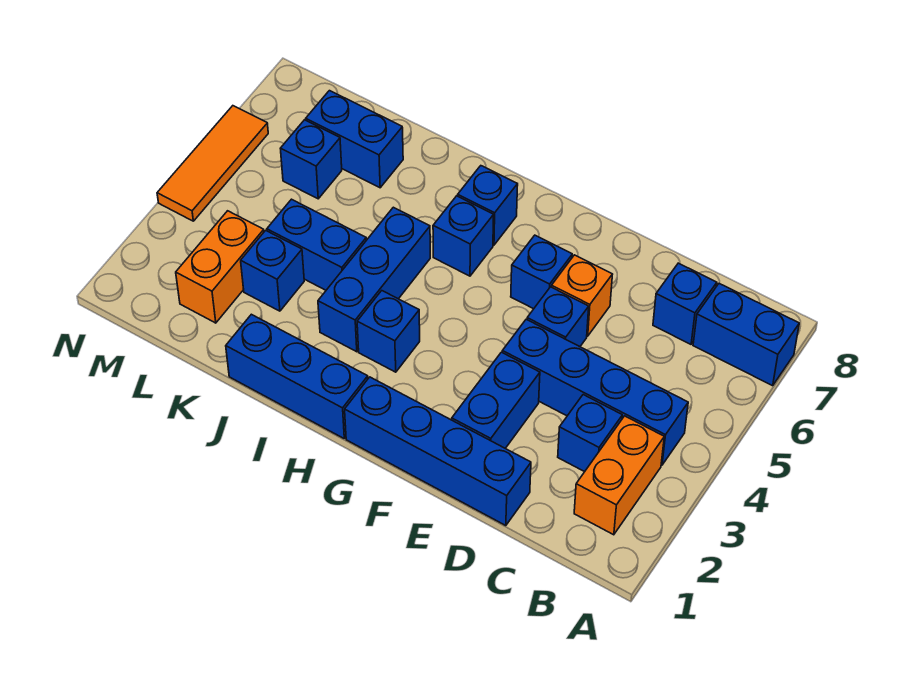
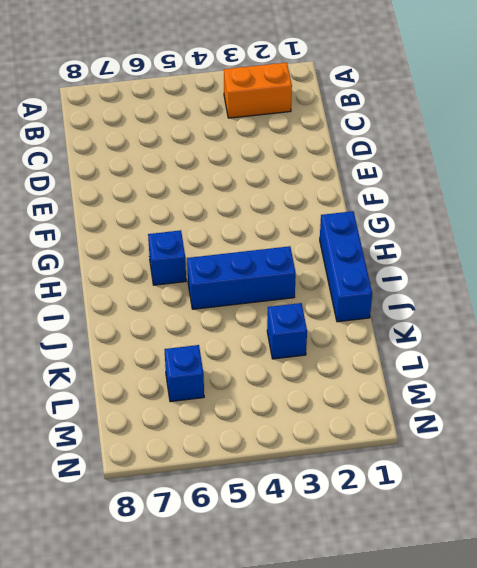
none -> blue brick A7:B7 level 1
none -> blue brick B4:E4 level 1
none -> blue brick C3 level 1

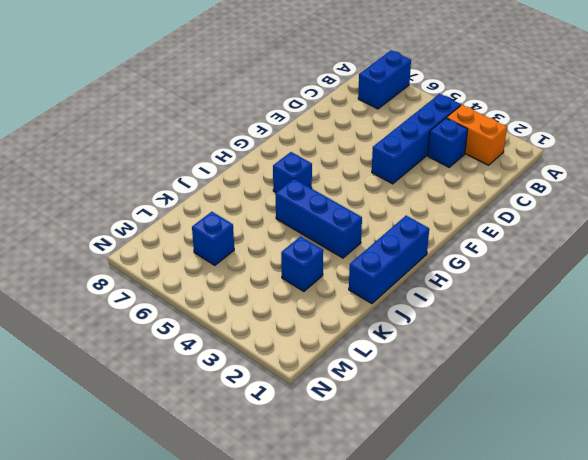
none -> blue brick C7 level 1
none -> blue brick D1:G1 level 1
none -> blue brick E2:E3 level 1

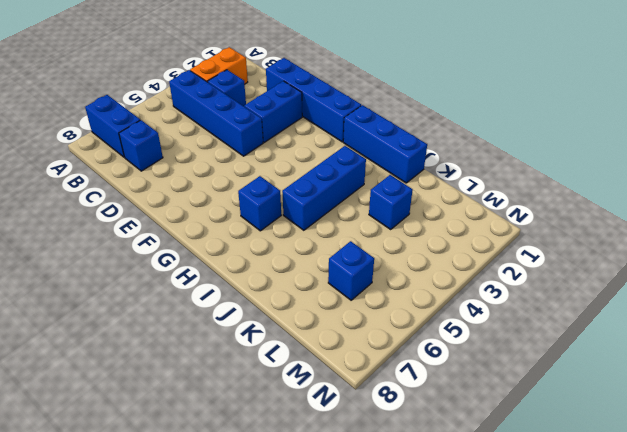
none -> blue brick E5 level 1
none -> orange brick E6 level 1
none -> blue brick F6 level 1

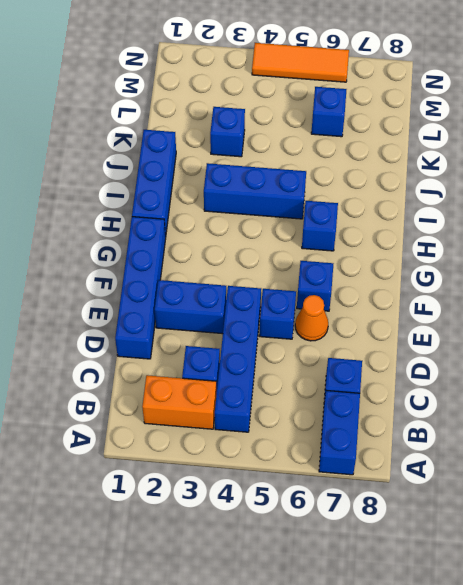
orange cone E6 level 1 -> orange brick E6 level 1
none -> blue brick H3 level 1
none -> blue brick H7 level 1
none -> blue brick J4:K4 level 1

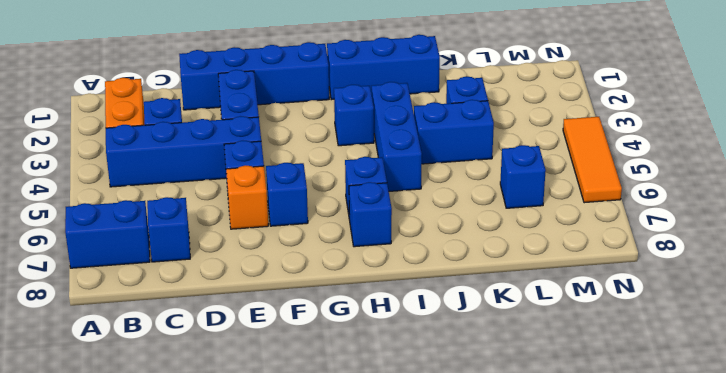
none -> blue brick K7:L7 level 1
none -> orange brick L2:L3 level 1

